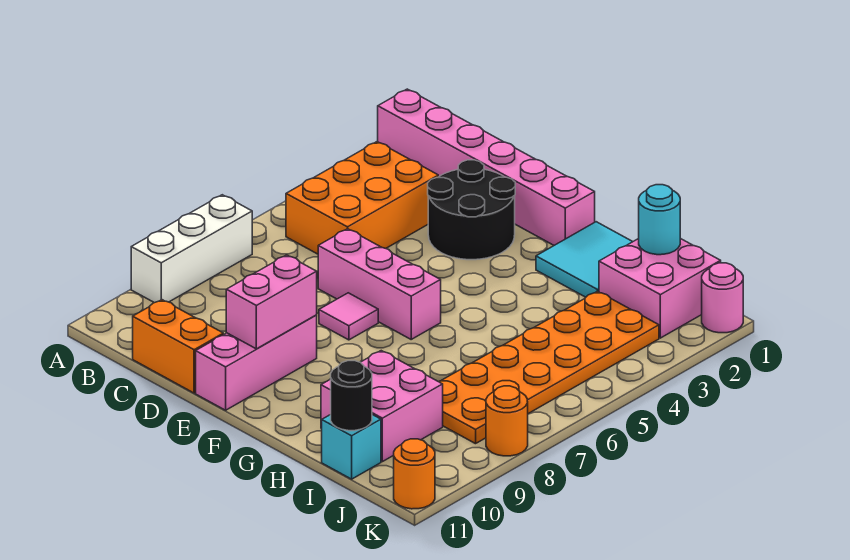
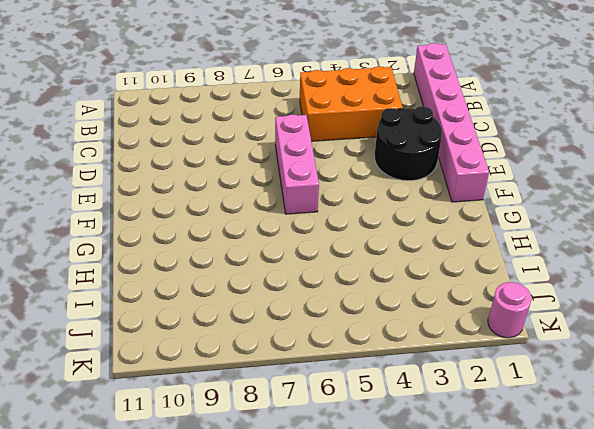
none -> white brick A7:A9 level 1
none -> orange brick C11:D11 level 1
none -> pink tile E7 level 1

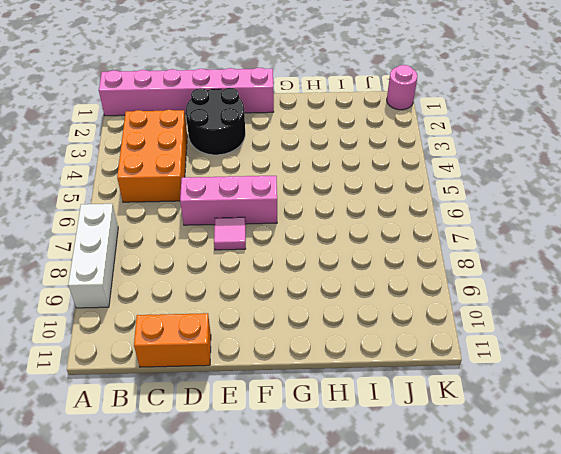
none -> pink brick E9:E11 level 1
none -> cyan tile G1:H2 level 1
none -> pink brick H9:I10 level 1

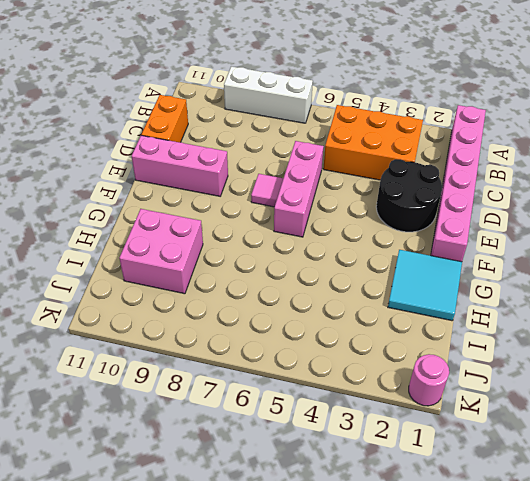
none -> pink brick I1:J2 level 1
none -> orange plate I3:J8 level 1
none -> cyan brick I11 level 1

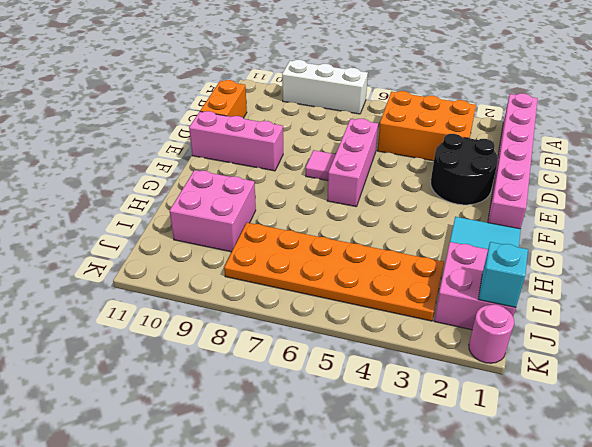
cyan brick J1 level 2 -> cyan brick I11 level 1
none -> orange round brick K8 level 1
none -> orange round brick K11 level 1
none -> pink brick E9:E10 level 2

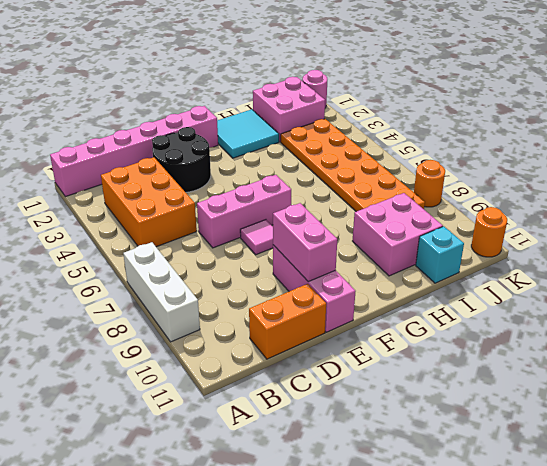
none -> cyan round brick I1 level 2
none -> black round brick I11 level 2

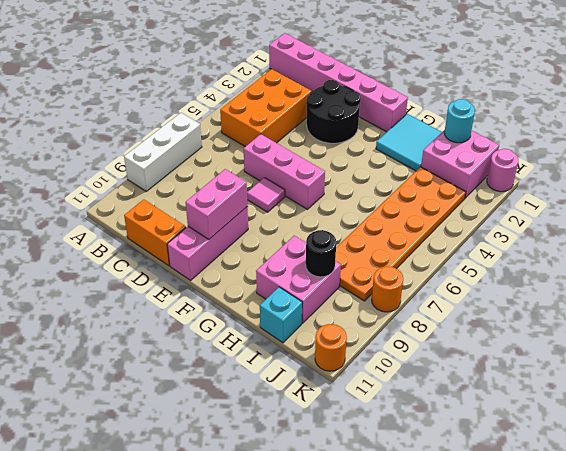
black round brick I9 level 2 -> black round brick I11 level 2

